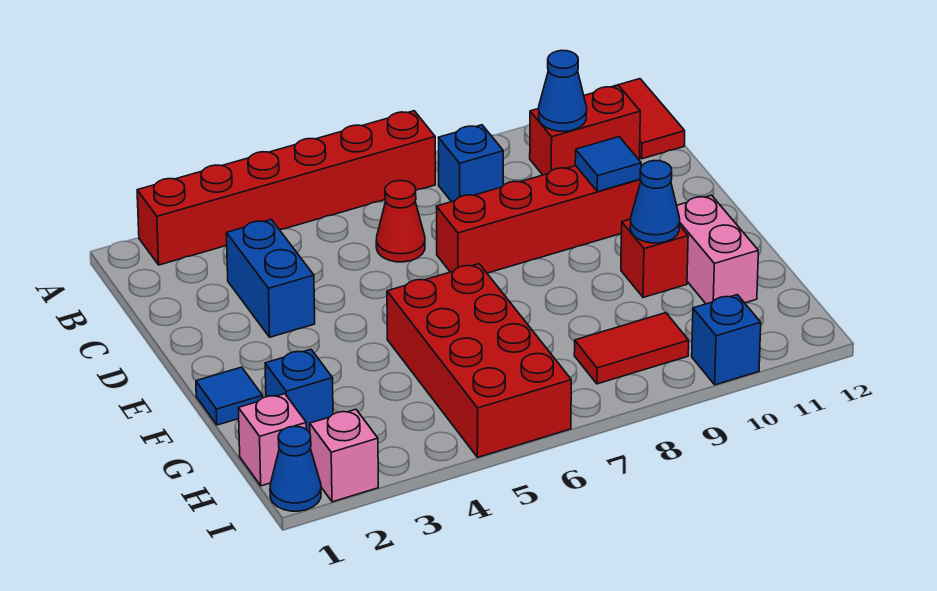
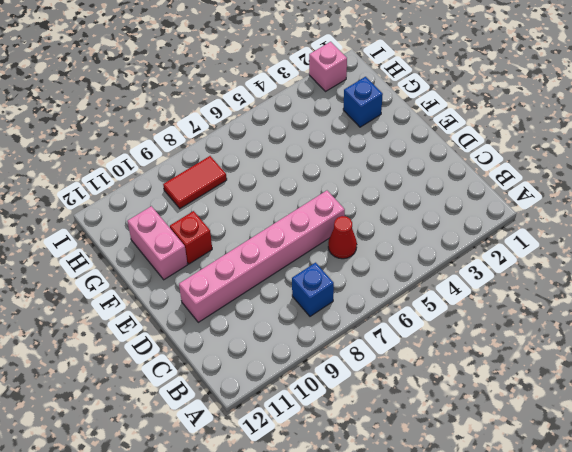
pink brick D6:D11 level 1 -> red brick D7:D10 level 1
none -> red brick A2:A7 level 1
none -> red tile A12:B12 level 1
none -> red brick B10:B11 level 1

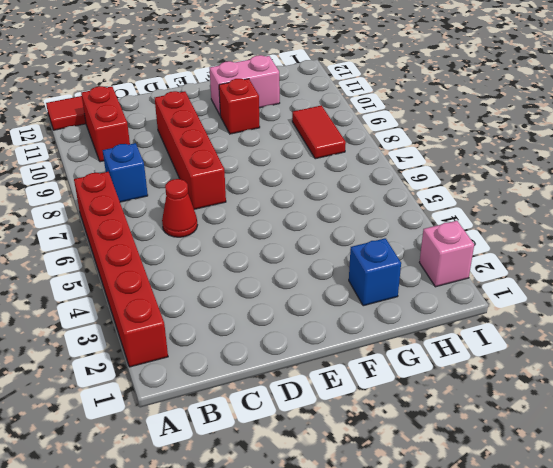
none -> blue brick C3:D3 level 1
none -> blue tile F1 level 1
none -> red brick F5:I6 level 1

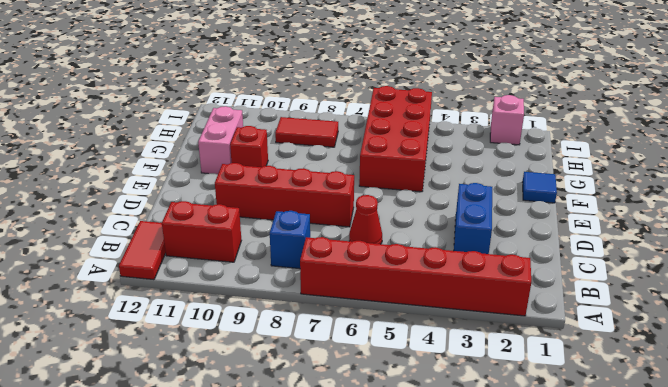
none -> blue brick G2 level 1
none -> pink brick H1 level 1
none -> blue cone I1 level 1

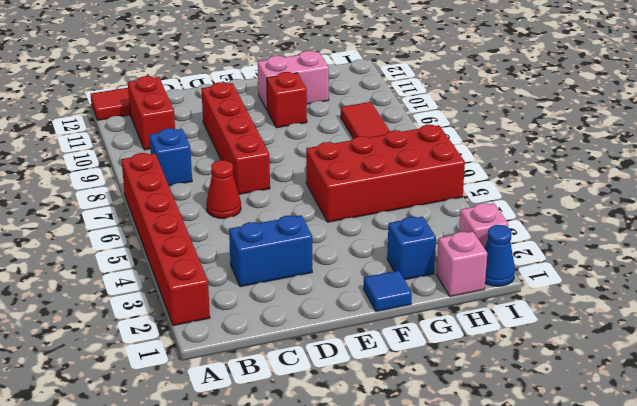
none -> blue brick I10 level 1
none -> blue cone B10 level 2
none -> blue tile D10 level 2

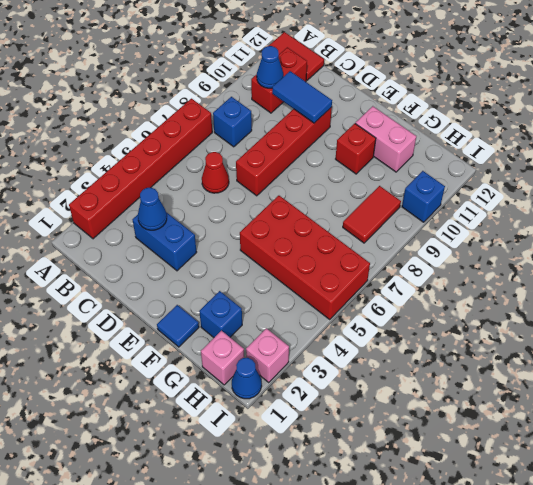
blue cone C3 level 2 -> blue cone F10 level 2
blue tile C10:D10 level 2 -> blue tile D10 level 2

